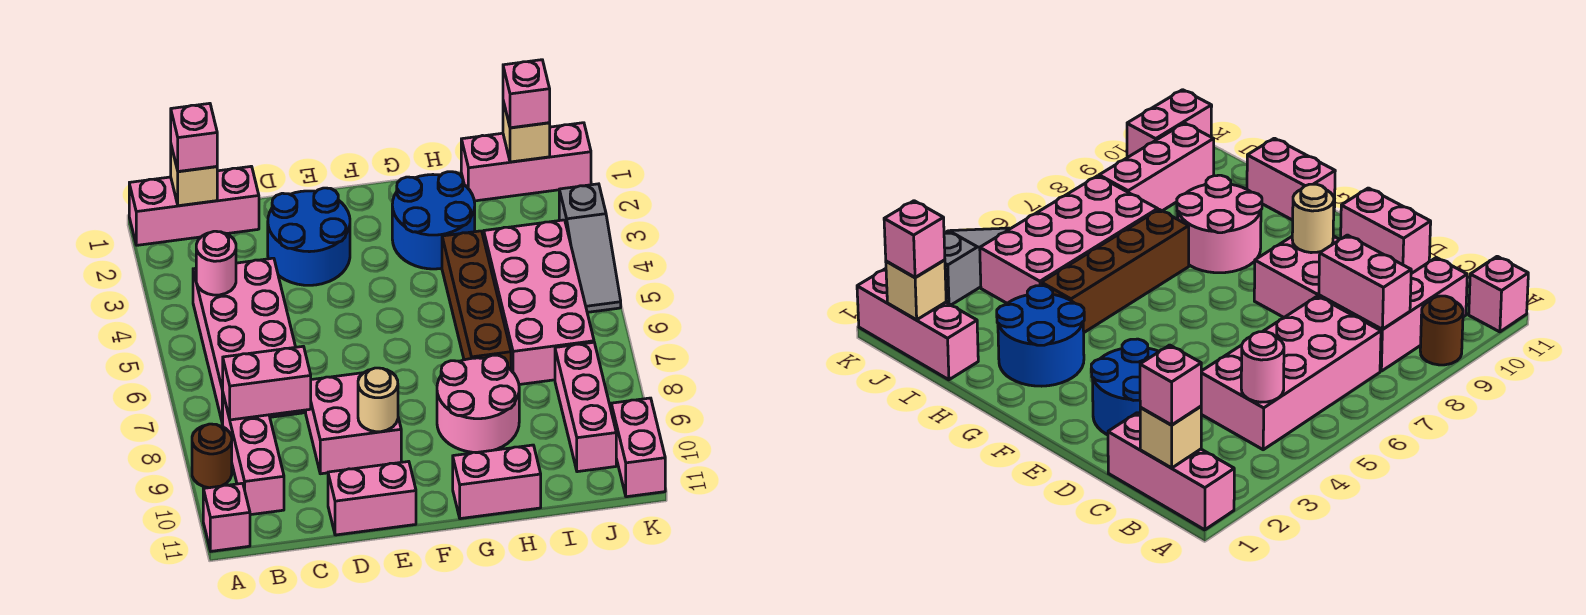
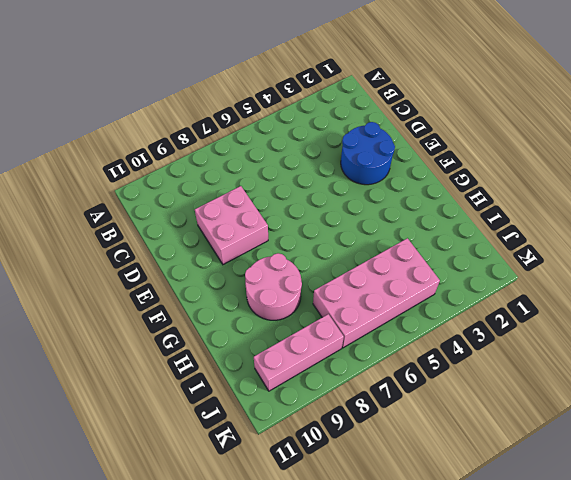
none -> pink brick A1:C1 level 1
none -> brown round brick A9 level 1
none -> pink brick A11 level 1

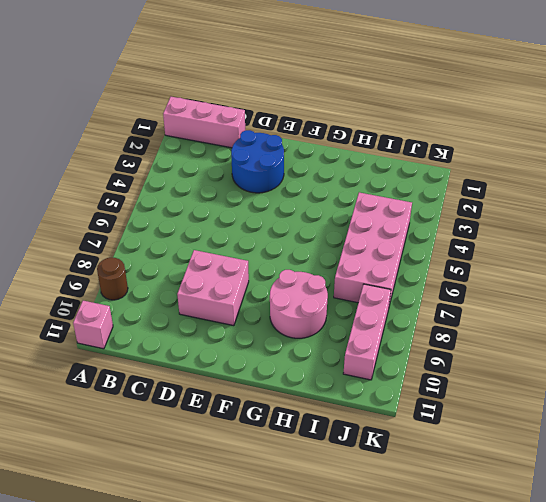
none -> pink brick B4:C7 level 1
none -> pink brick B8:B10 level 1
none -> pink brick D11:E11 level 1

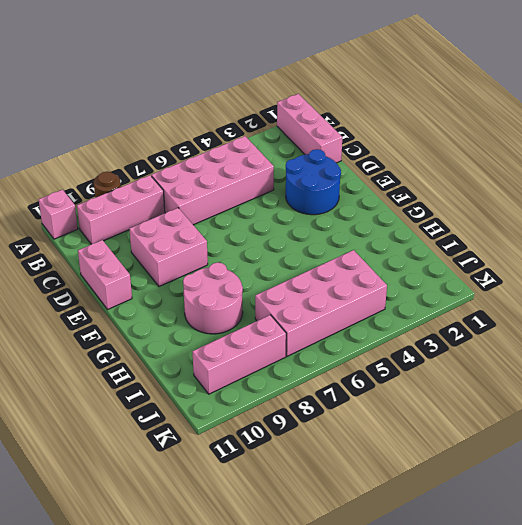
none -> blue round brick G2:H3 level 1
none -> pink brick G11:H11 level 1
none -> brown brick H4:H7 level 1

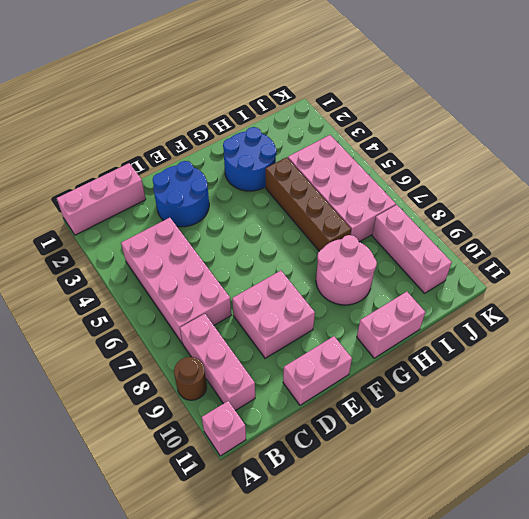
none -> pink brick I1:K1 level 1
none -> grey slope K3:K5 level 1 top 3
none -> pink brick K10:K11 level 1

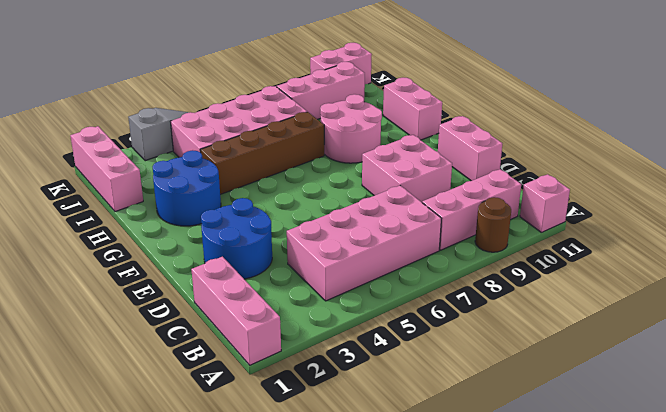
none -> tan brick B1 level 2
none -> pink round brick B4 level 2
none -> pink brick B8:C8 level 2

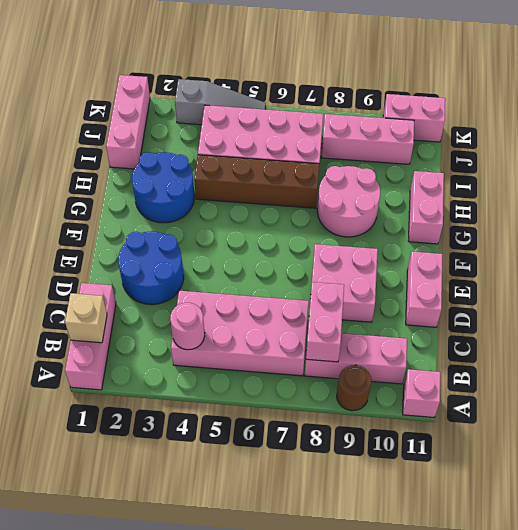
none -> tan round brick E9 level 2
none -> tan brick J1 level 2
none -> pink brick B1 level 3

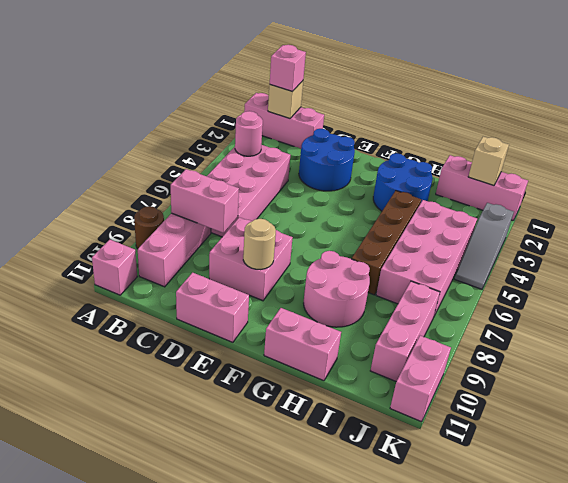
none -> pink brick J1 level 3

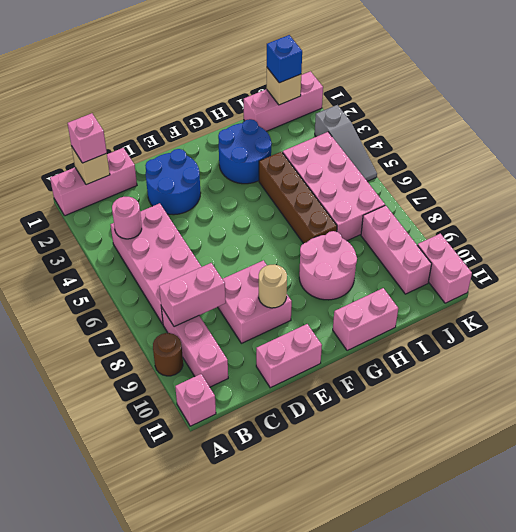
blue brick J1 level 3 -> pink brick J1 level 3

